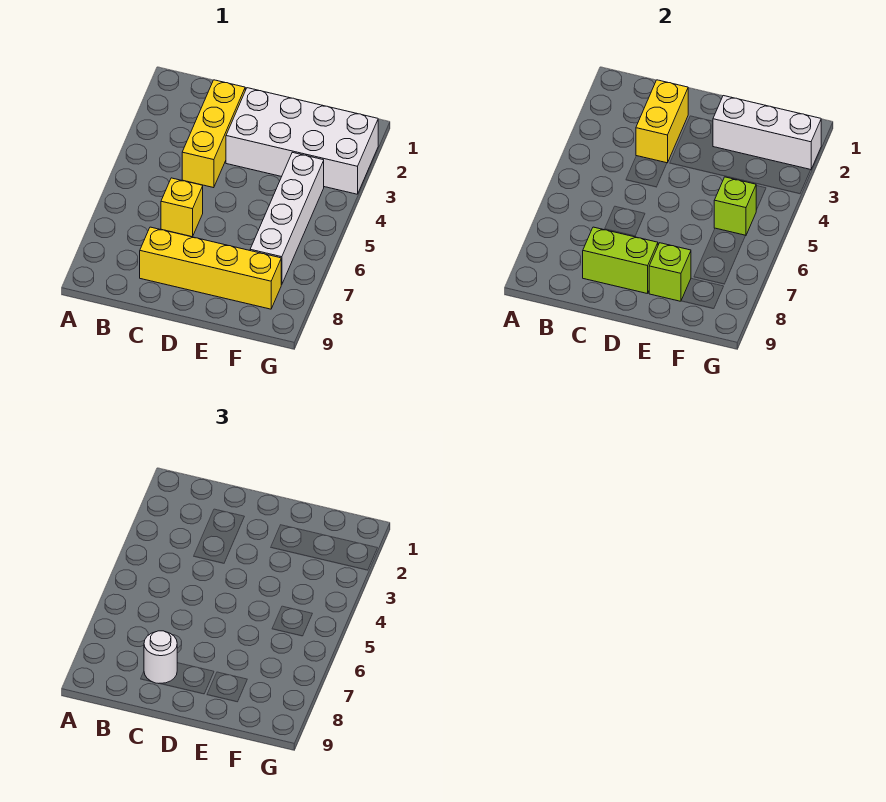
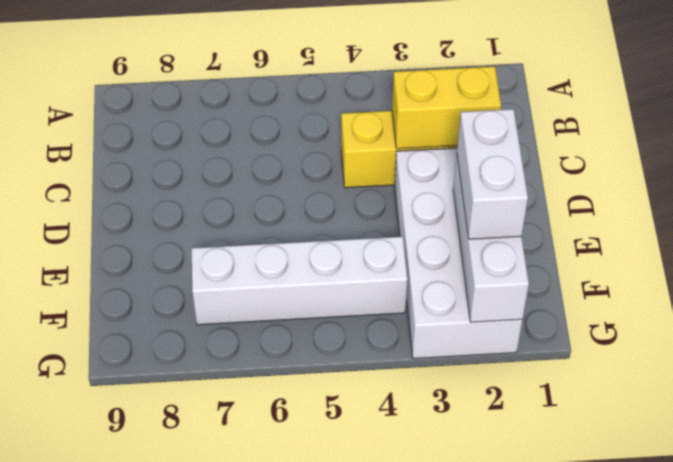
white brick E2:F2 level 3 -> none
none -> yellow brick C6 level 1
none -> yellow brick C8:F8 level 1

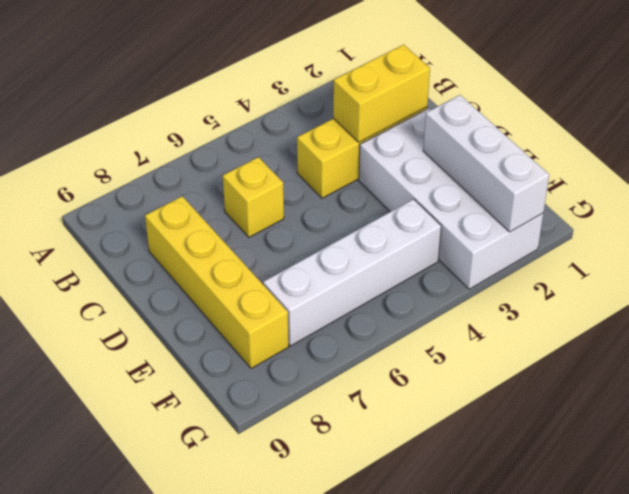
none -> lime brick C8:D8 level 2
none -> lime brick E8 level 2

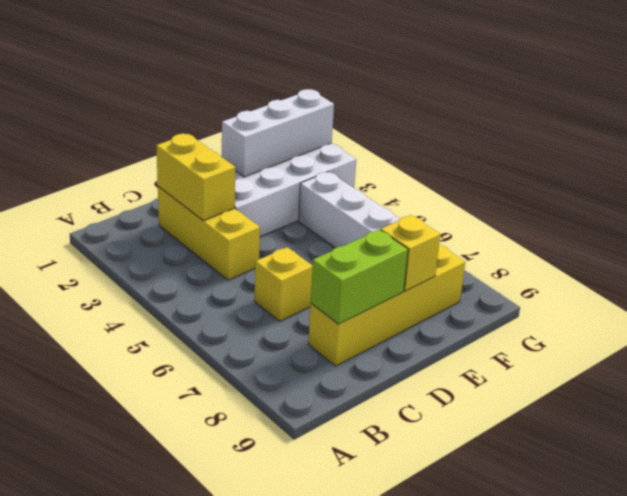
yellow brick E8 level 2 -> lime brick E8 level 2
none -> lime brick F5 level 2
none -> white round brick C8 level 3

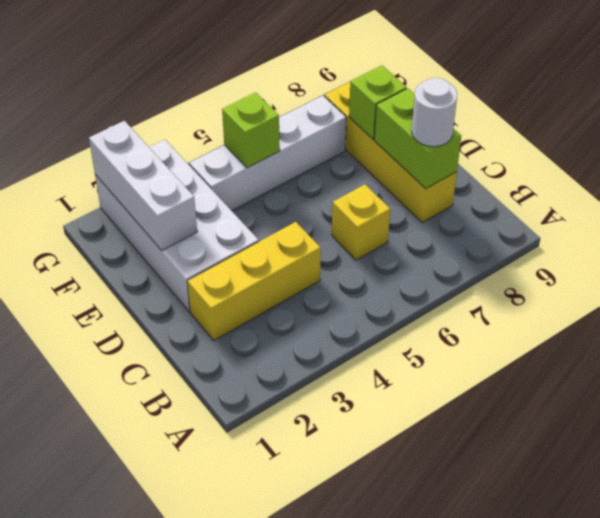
none -> yellow brick C2:C3 level 2

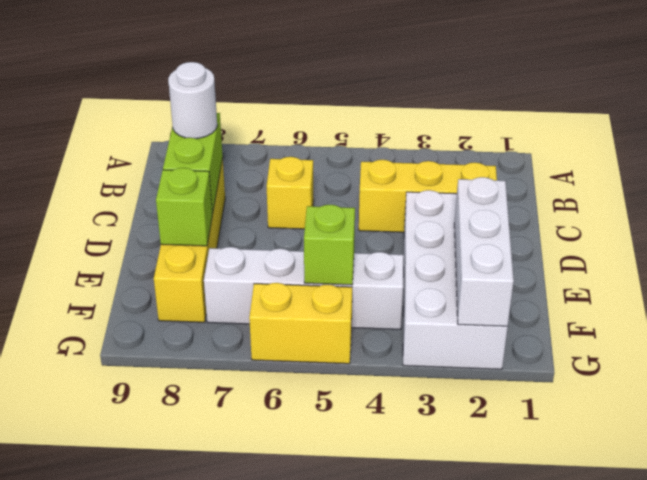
yellow brick G5:G6 level 1 -> yellow brick C2:C3 level 2

